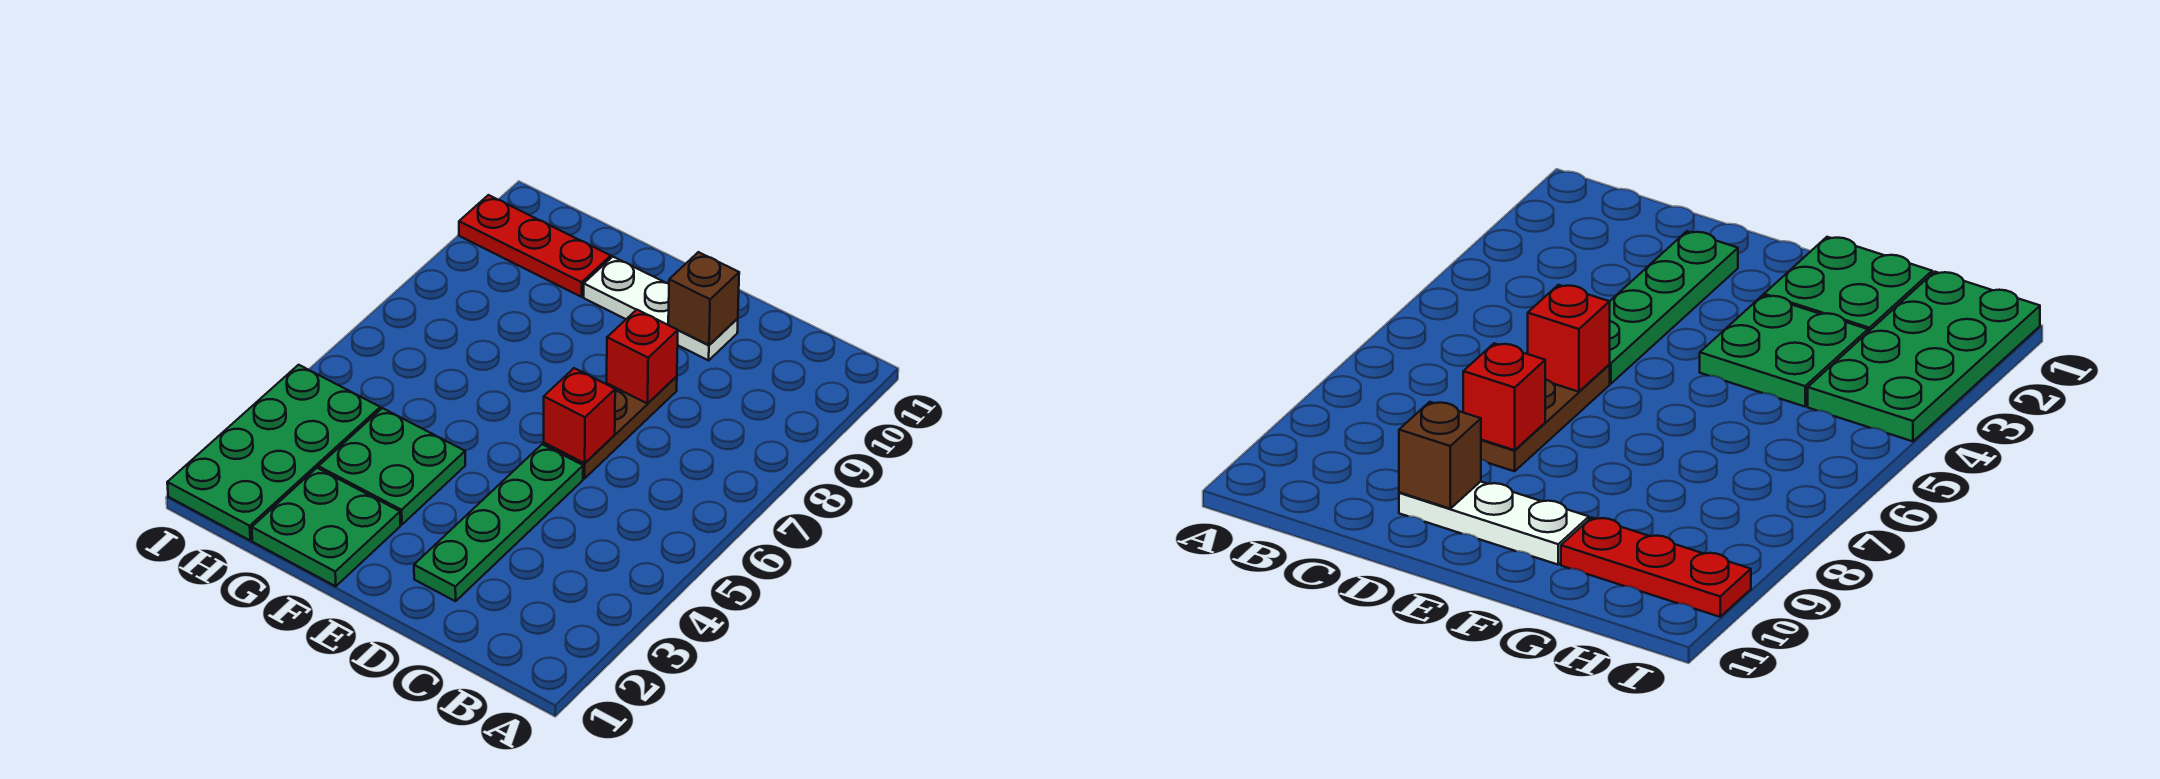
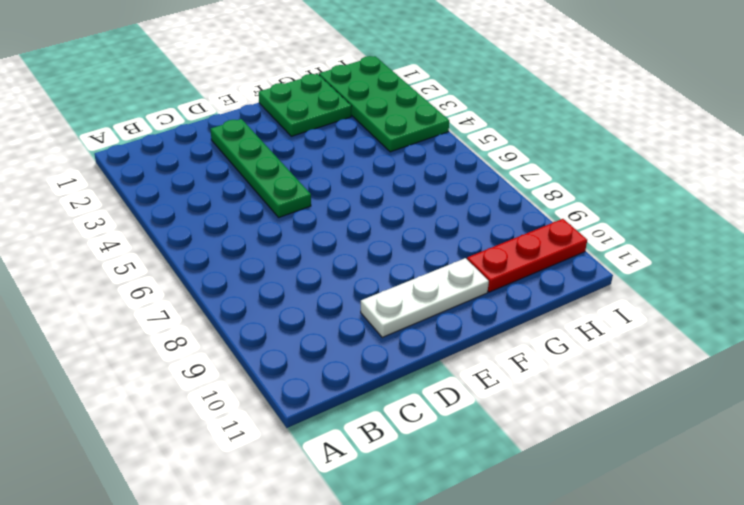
none -> brown plate D6:D8 level 1
none -> green plate F3:G4 level 1

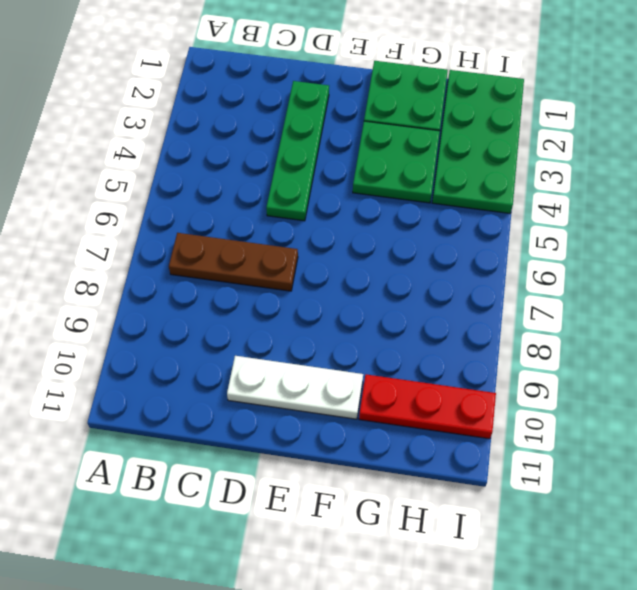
brown plate B7:D7 level 1 -> brown plate D6:D8 level 1
none -> red brick D6 level 2
none -> red brick D8 level 2

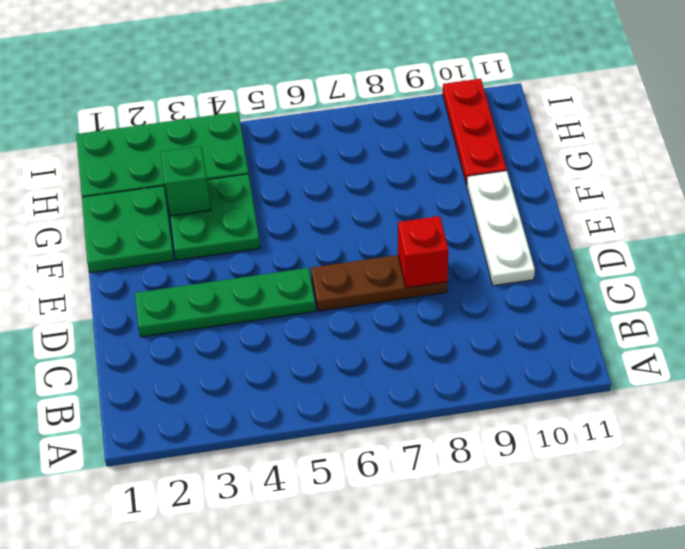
green brick G3 level 2 -> none
none -> red brick D6 level 2
none -> brown brick D10 level 2

